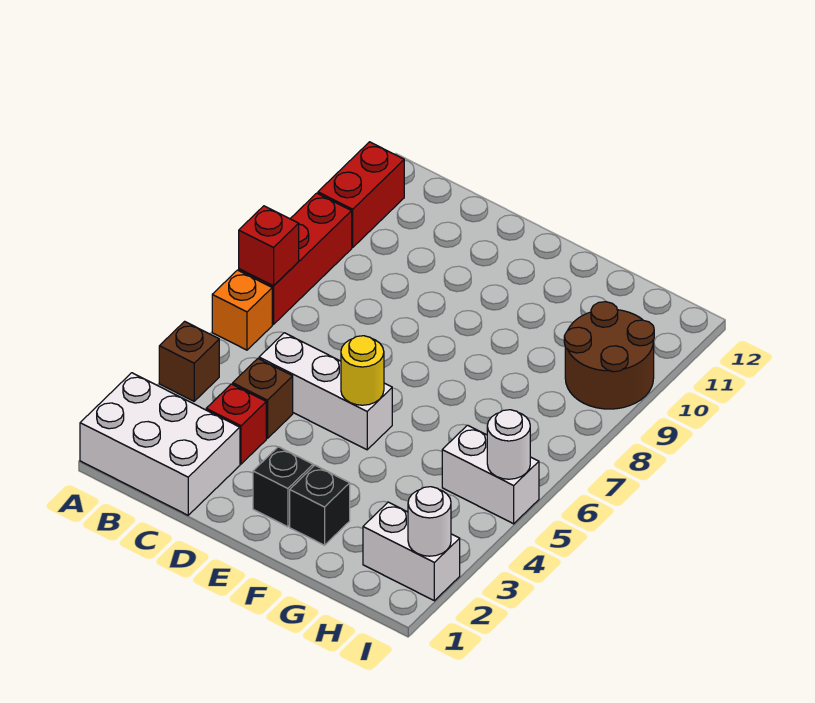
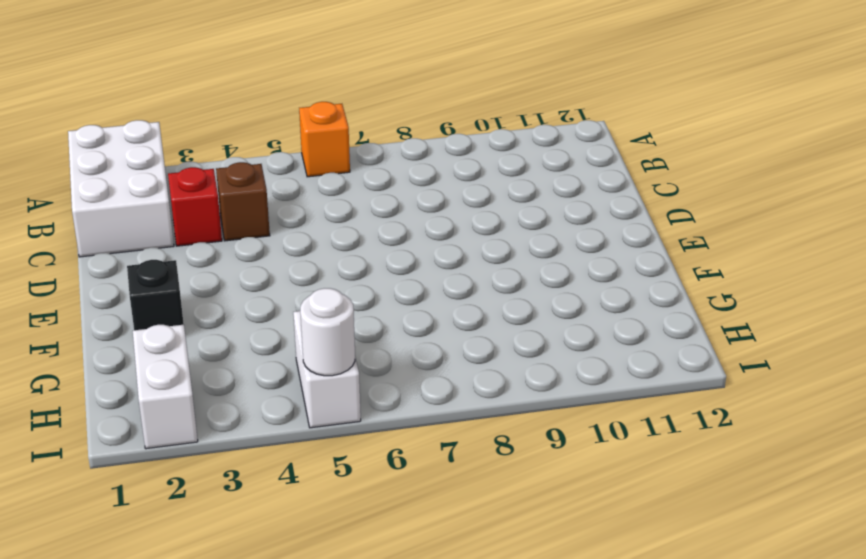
none -> brown brick A4 level 1
none -> red brick A7:A9 level 1
none -> red brick A10:A11 level 1

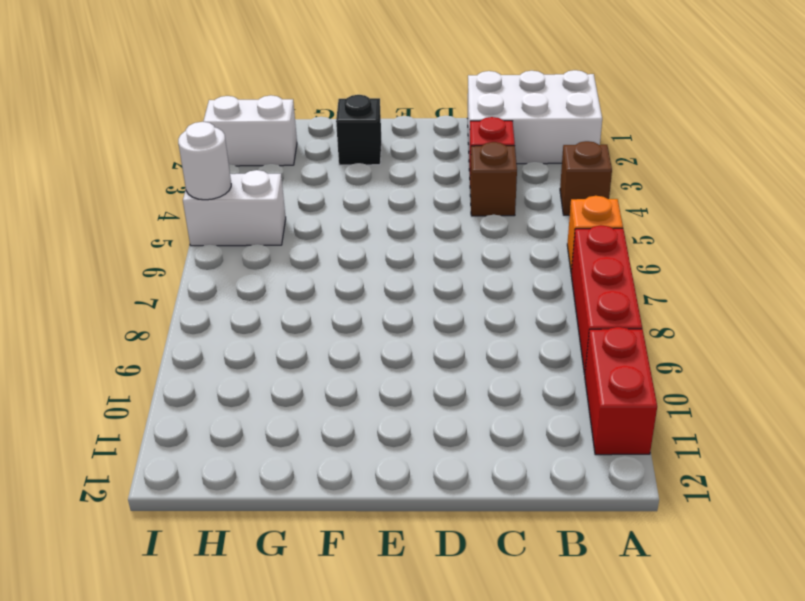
none -> white brick C5:E5 level 1
none -> black brick E2 level 1
none -> brown round brick H9:I10 level 1

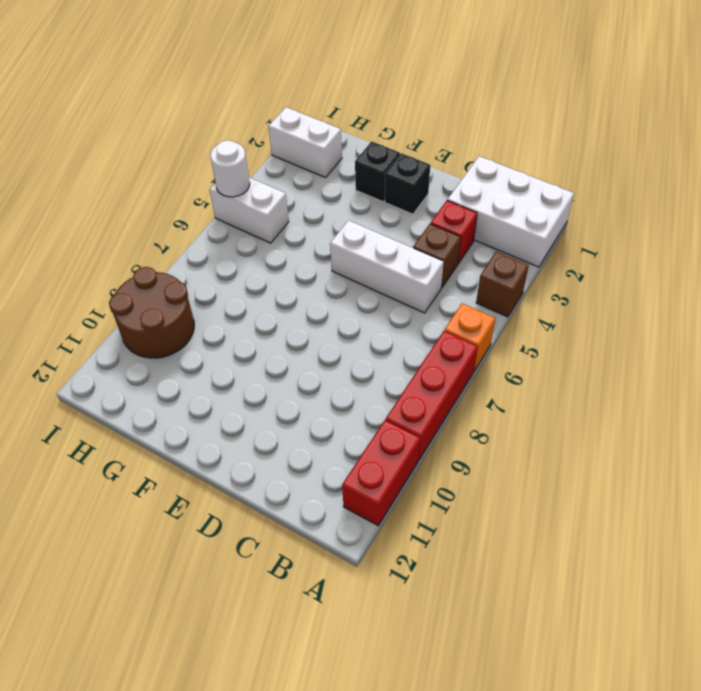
none -> red brick A7 level 2
none -> yellow round brick E5 level 2
none -> white round brick I2 level 2

